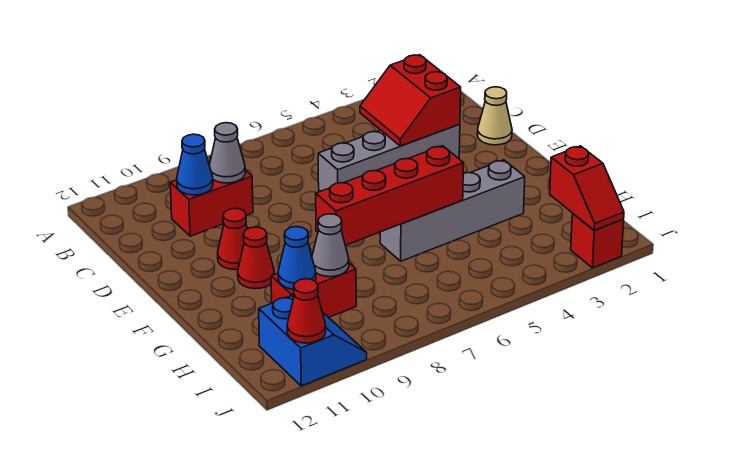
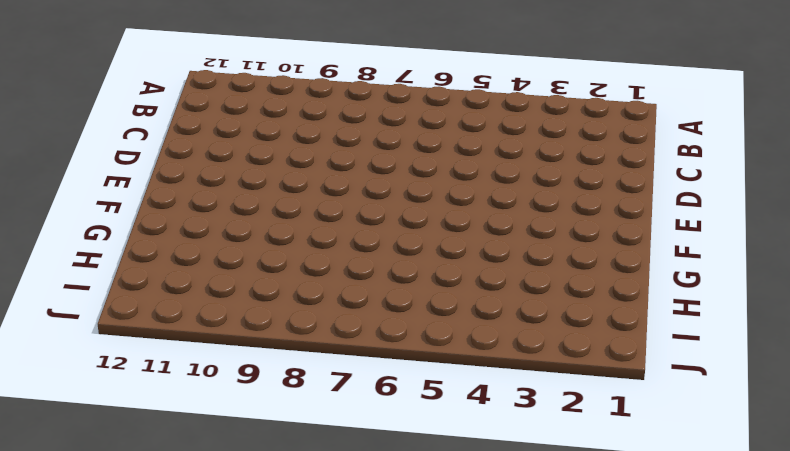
none -> red brick C9:C10 level 1
none -> tan cone D1 level 1
none -> grey brick D3:D6 level 1

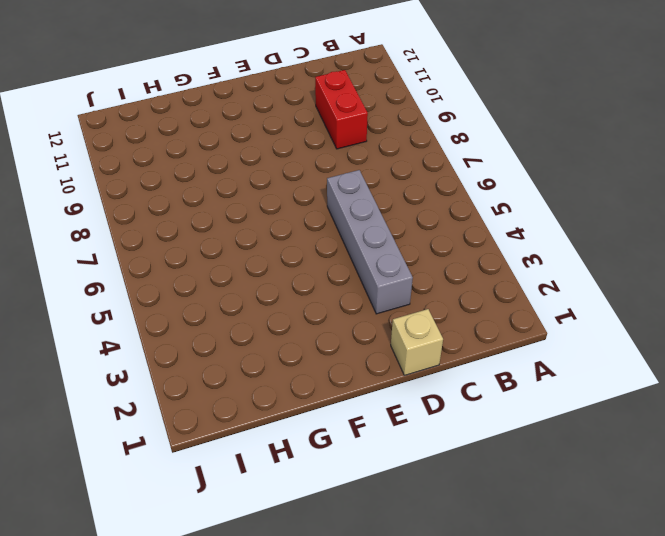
tan brick D1 level 1 -> tan cone D1 level 1
none -> red cone E10 level 1
none -> red cone F10 level 1
none -> grey brick G3:G6 level 1

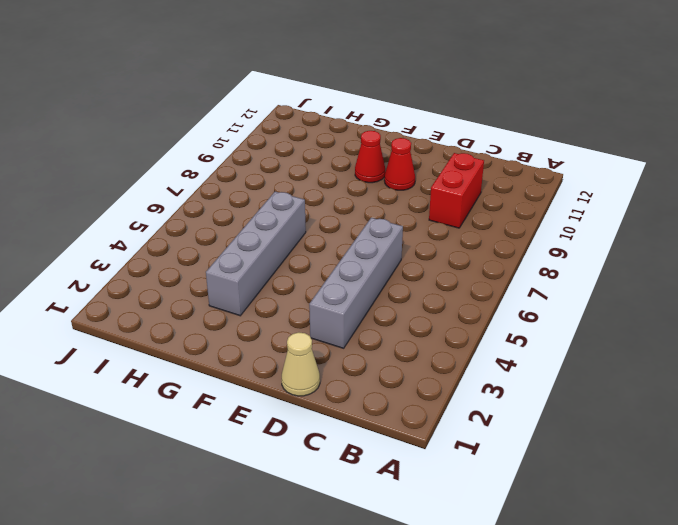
none -> red brick H9:H10 level 1
none -> blue slope I10:J11 level 1 top 11
none -> red brick J2 level 1

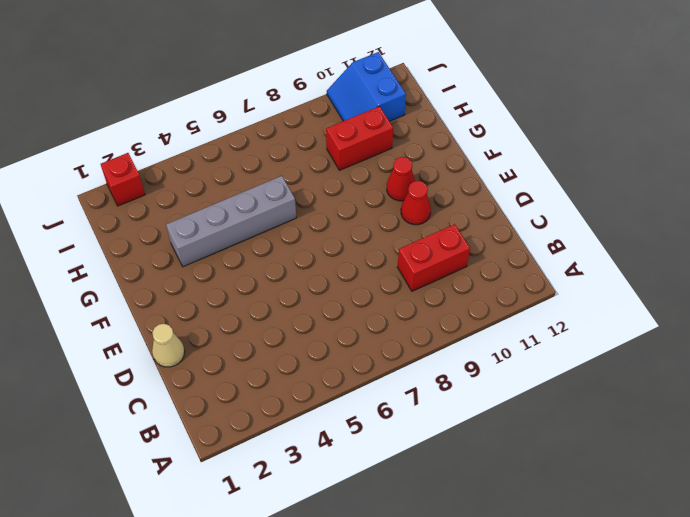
none -> grey brick D3:D6 level 1
none -> red slope C3:D4 level 2 top 3
none -> grey cone C9 level 2

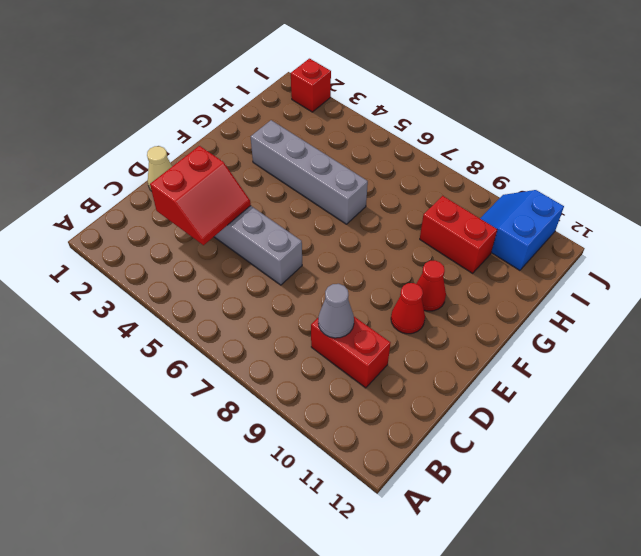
none -> blue cone C10 level 2
none -> red brick G5:G8 level 2
none -> grey cone H9 level 2

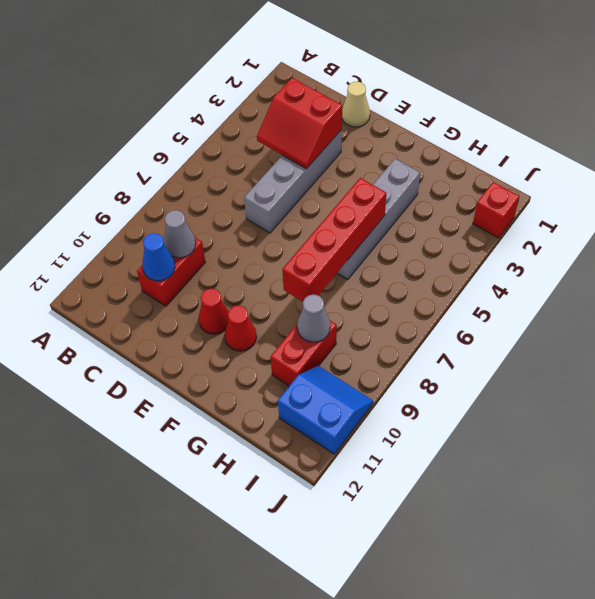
none -> blue cone H10 level 2
none -> red slope I2:J2 level 2 top I
none -> red cone J11 level 2

